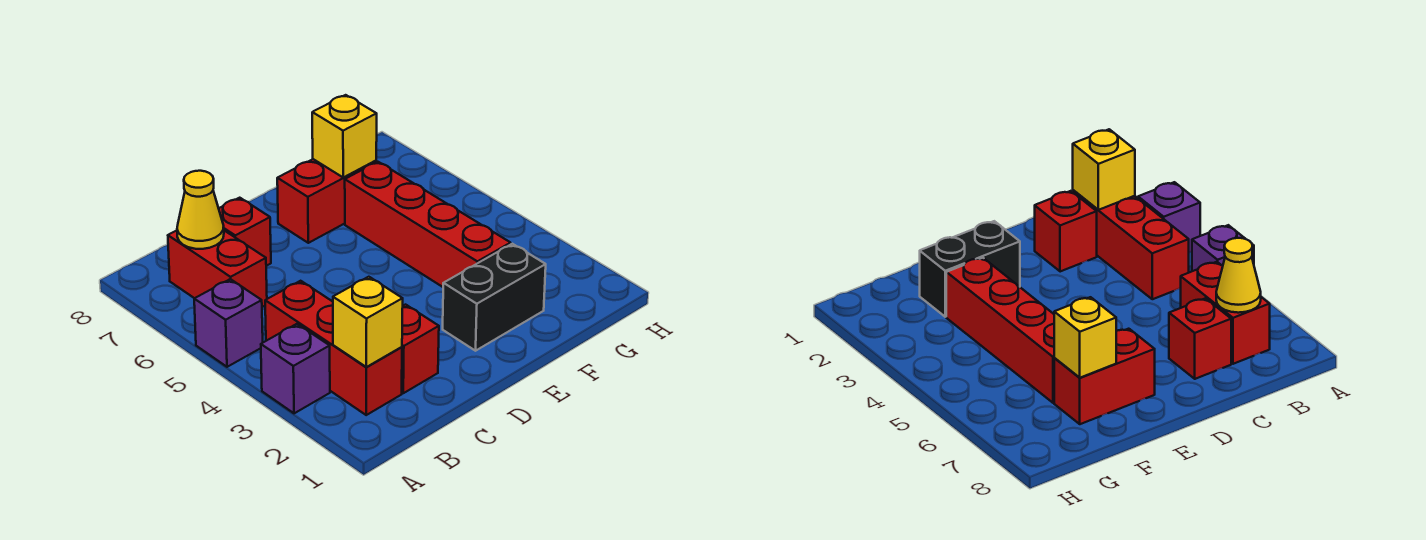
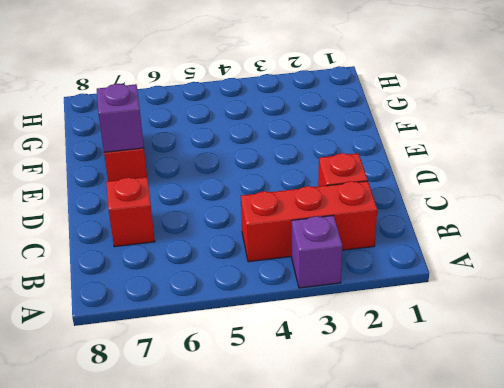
purple brick E7 level 2 -> purple brick A5 level 1
none -> red brick B6:B7 level 1
none -> black brick E2:F2 level 1
none -> red brick F3:F6 level 1

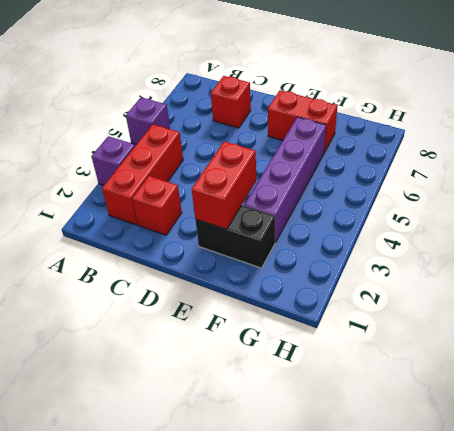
red brick E2:E3 level 2 -> red brick B6:B7 level 1
purple brick F3:F6 level 1 -> red brick F3:F6 level 1
none -> yellow brick B2 level 2
none -> yellow cone B7 level 2
none -> yellow brick F7 level 2

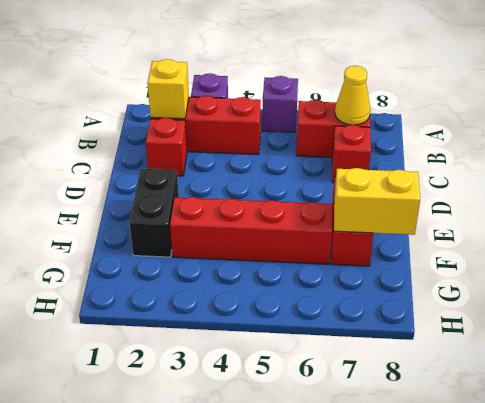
yellow brick F7:F8 level 2 -> yellow brick F7 level 2

